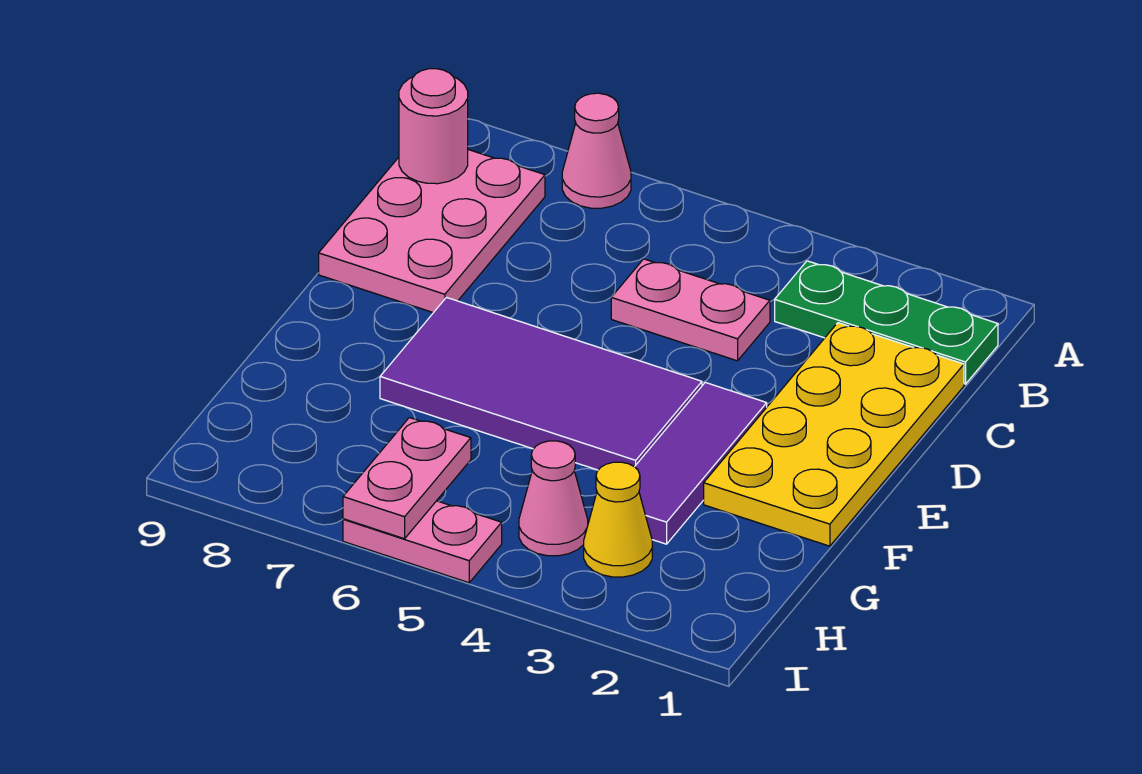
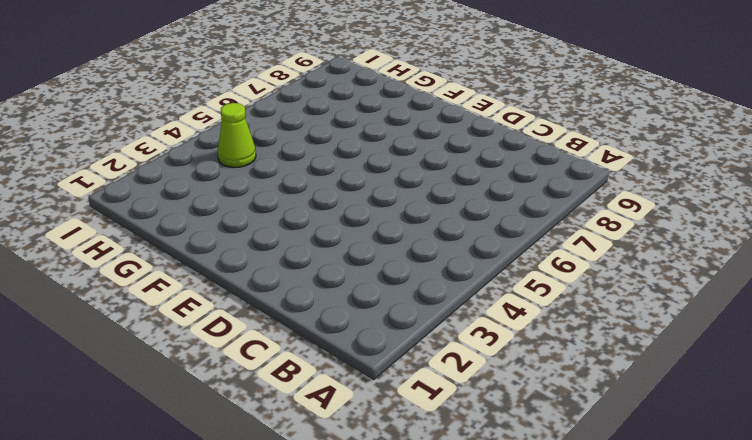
lime cone H4 level 1 -> pink cone H4 level 1
none -> pink cone A7 level 1
none -> green plate B1:B3 level 1
none -> pink plate B8:D9 level 1

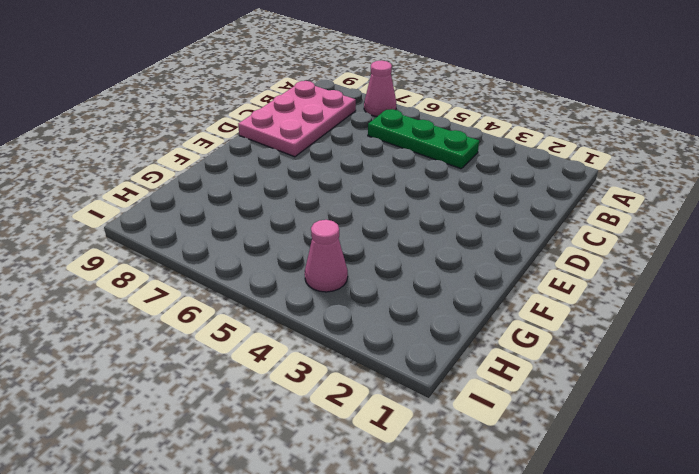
green plate B4:B6 level 1 -> green plate B1:B3 level 1
none -> yellow plate C1:F2 level 1
none -> pink plate C4:C5 level 1
none -> purple tile E3:G3 level 1

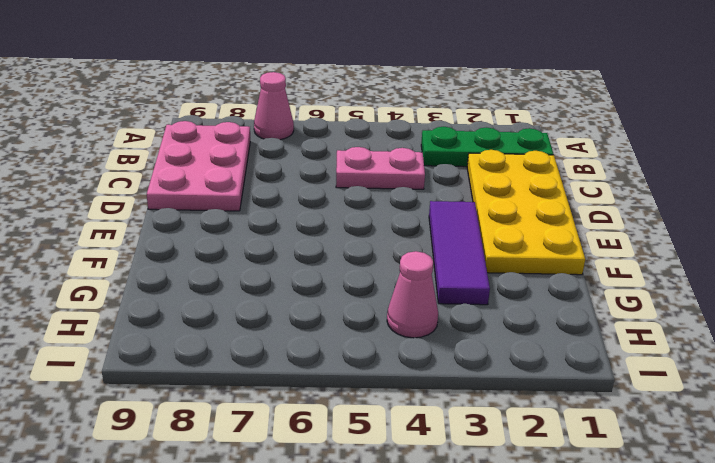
none -> purple tile E4:F7 level 1
none -> yellow cone H3 level 1
none -> pink plate I5:I6 level 1

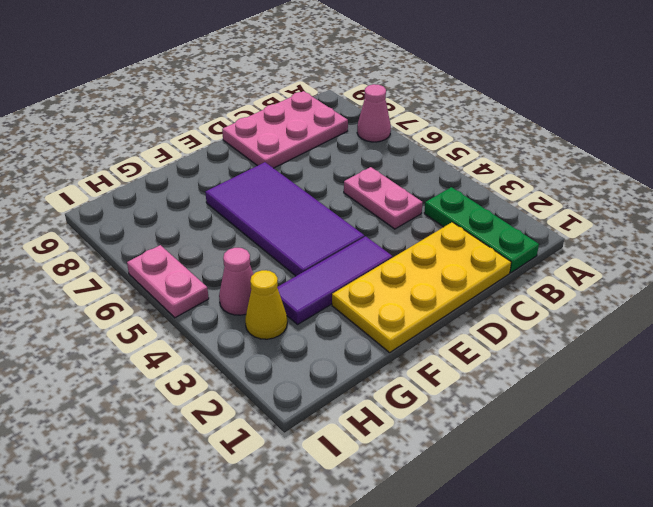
none -> pink round brick B9 level 2
none -> pink plate H6:I6 level 2

